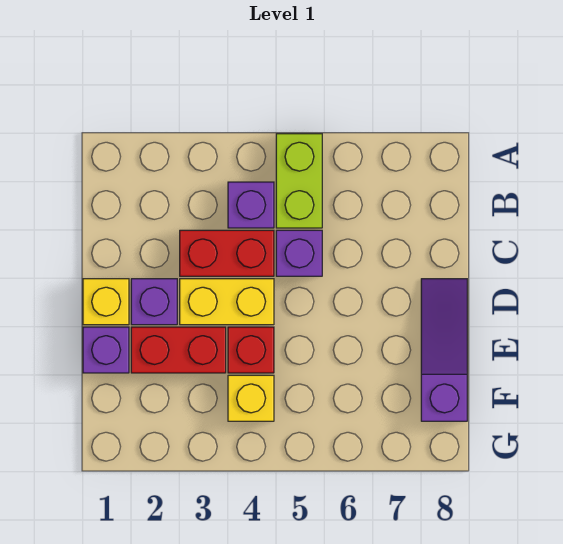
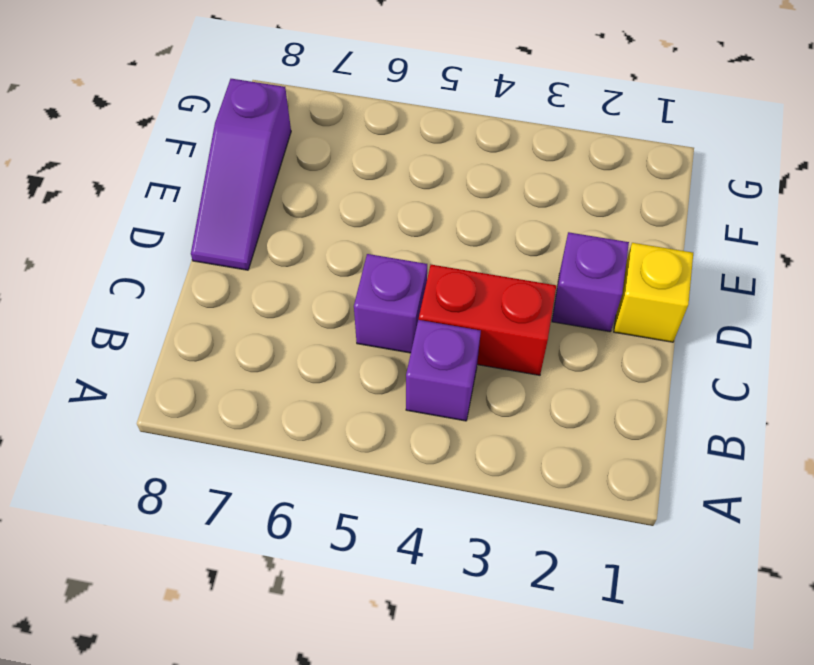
none -> lime brick A5:B5 level 1
none -> yellow brick D3:D4 level 1
none -> purple brick E1 level 1

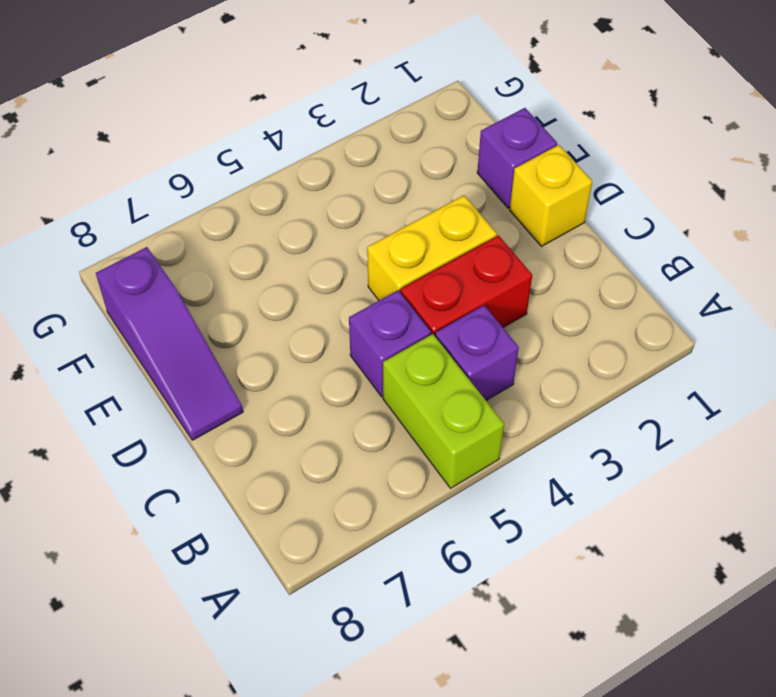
none -> purple brick D2 level 1
none -> red brick E2:E3 level 1
none -> red brick E4 level 1

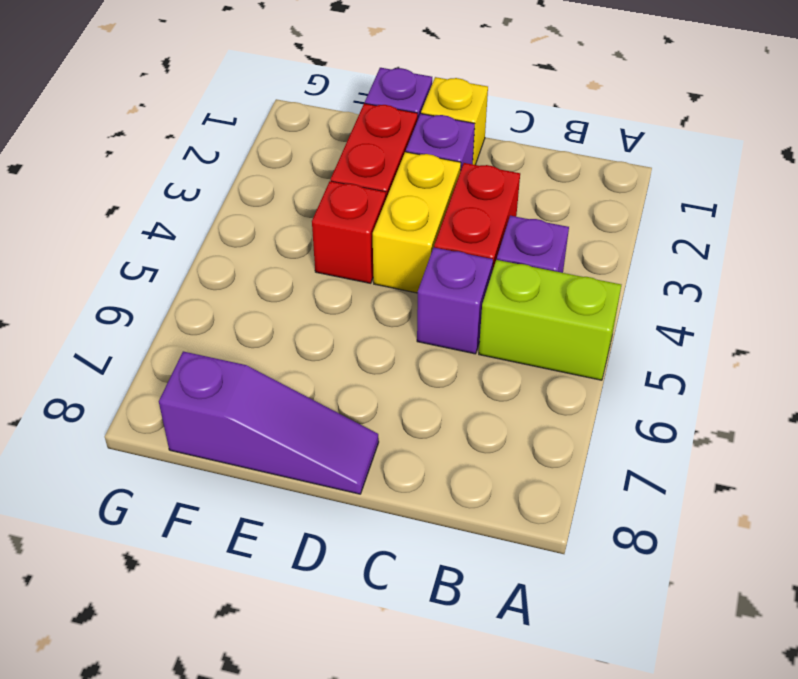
none -> yellow brick F4 level 1

